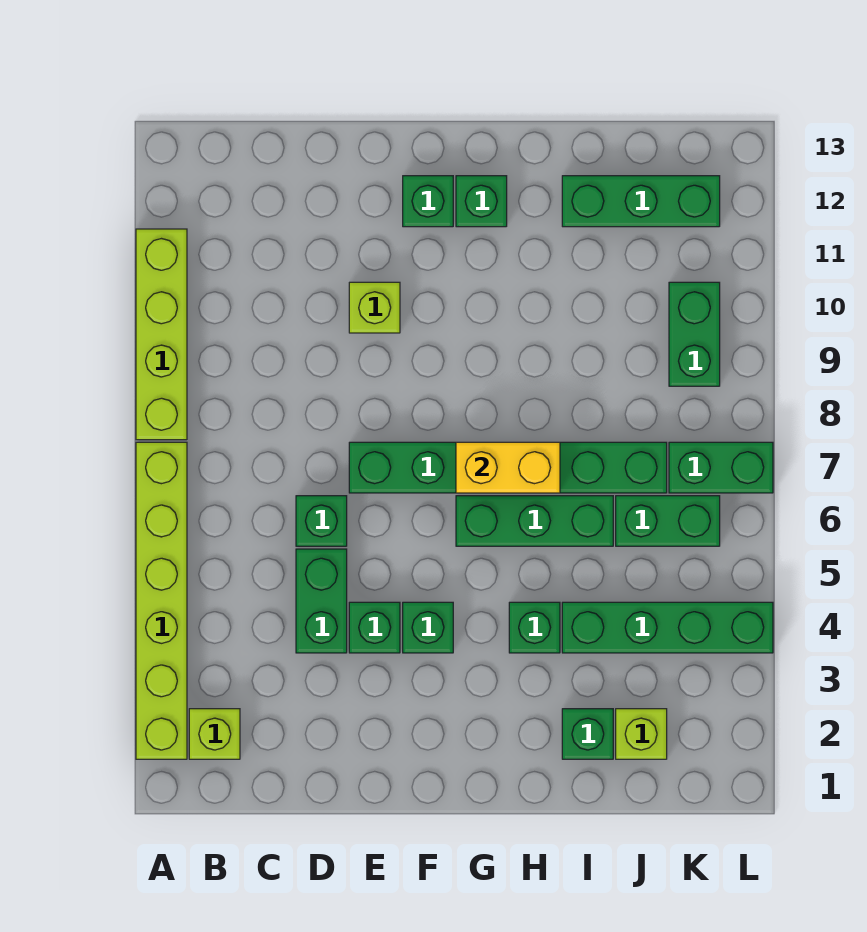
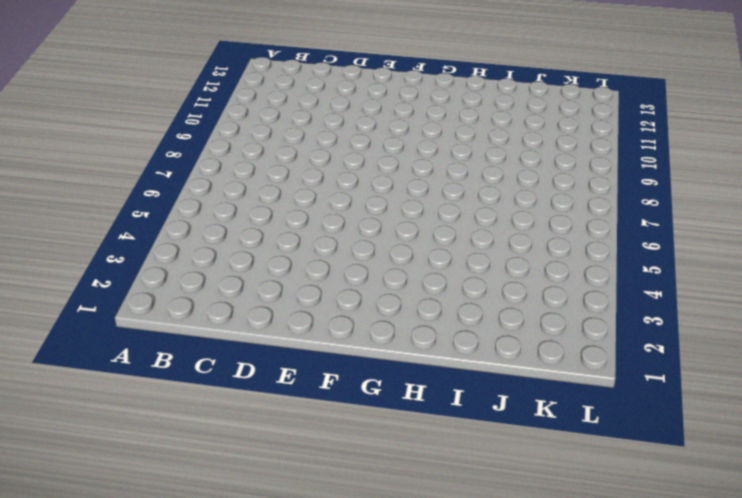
none -> lime brick A2:A7 level 1
none -> lime brick A8:A11 level 1
none -> lime brick B2 level 1

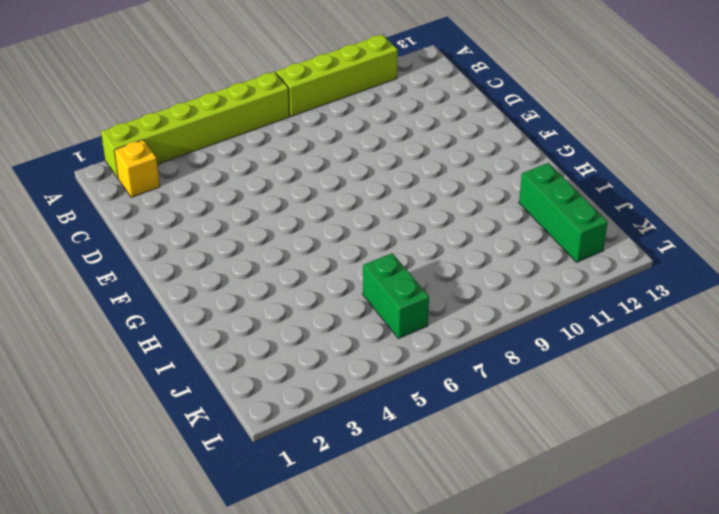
yellow brick B2 level 1 -> lime brick B2 level 1
none -> green brick D4:D5 level 1
none -> green brick D6 level 1
none -> green brick E4 level 1

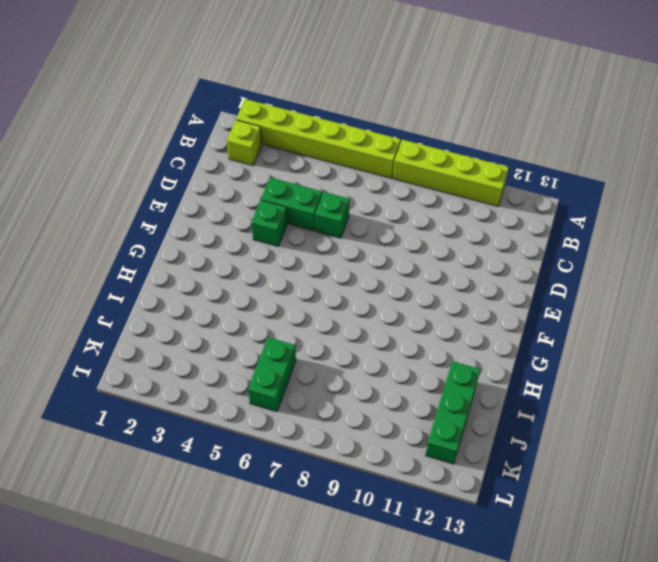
none -> green brick E7:J7 level 1
none -> lime brick E10 level 1
none -> green brick F4 level 1

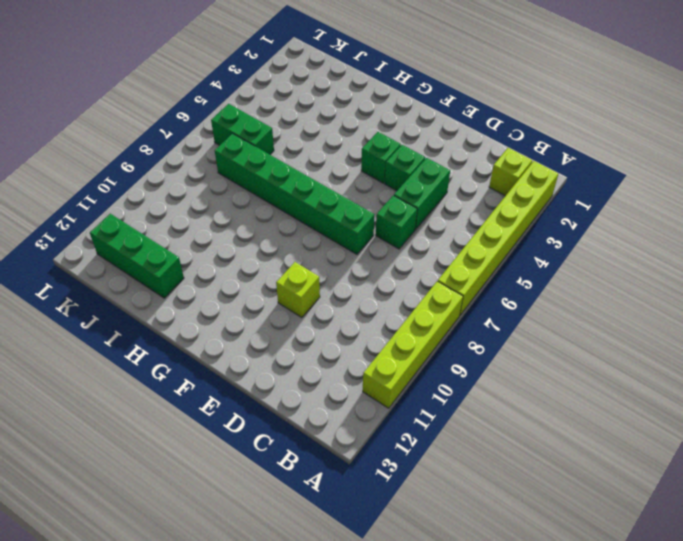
none -> green brick F12 level 1
none -> green brick G6:I6 level 1
none -> green brick G12 level 1

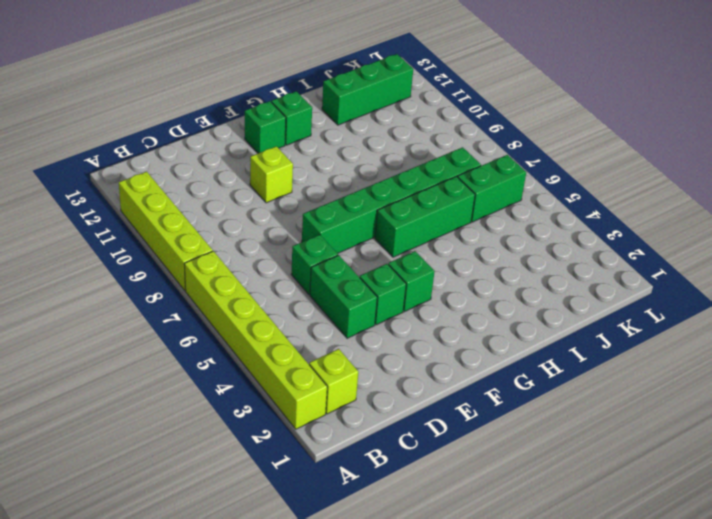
none -> green brick H4 level 1
none -> green brick I2 level 1
none -> green brick I4:L4 level 1

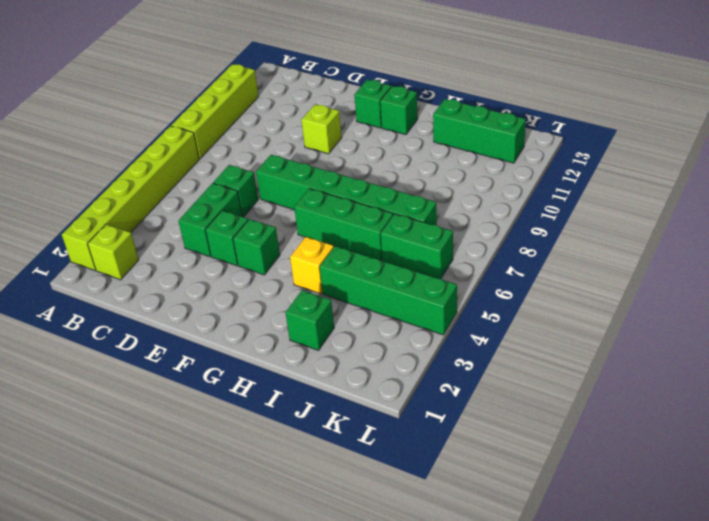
yellow brick H4 level 1 -> green brick H4 level 1
none -> lime brick J2 level 1
none -> green brick K7:L7 level 1
none -> green brick K9:K10 level 1

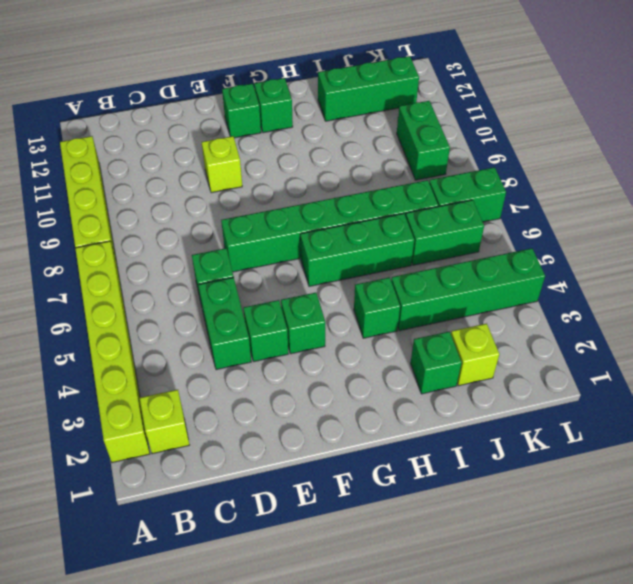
none -> yellow brick G7:H7 level 2

